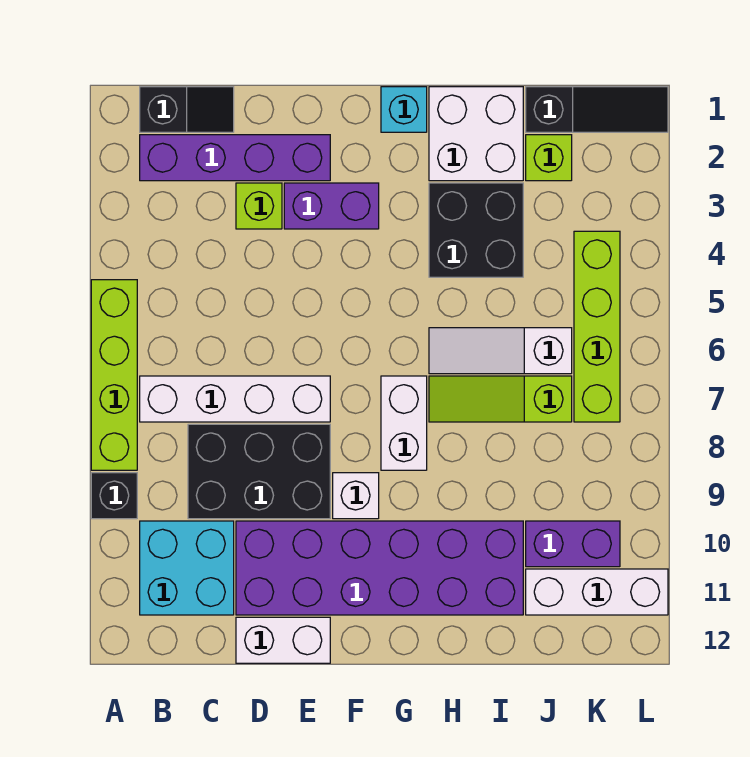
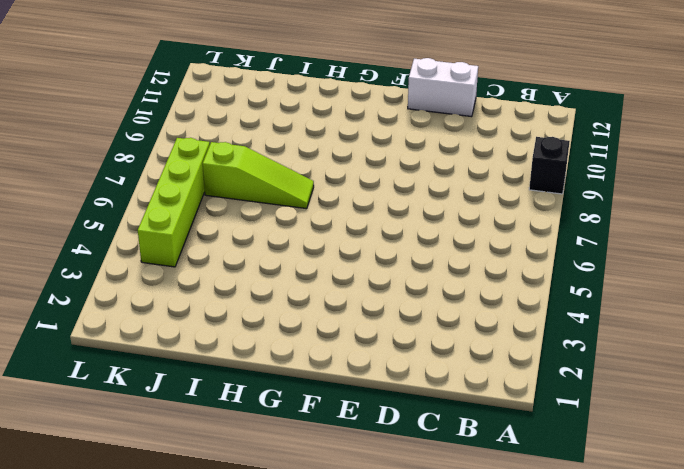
none -> lime brick A5:A8 level 1
none -> black slope B1:C1 level 1 top B
none -> purple brick B2:E2 level 1

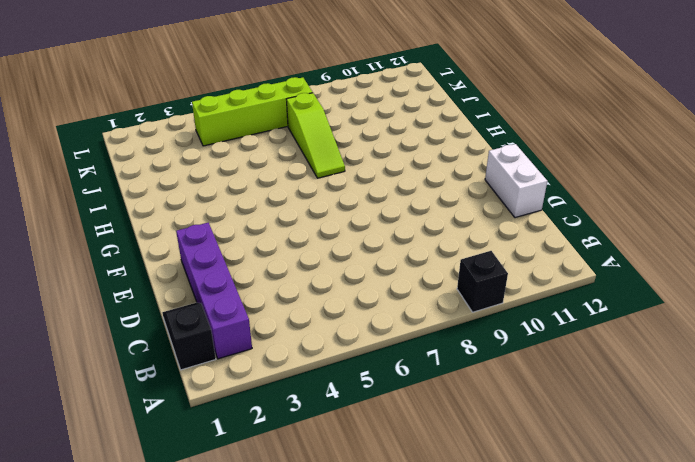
none -> lime brick A5:A8 level 1
none -> white brick B7:E7 level 1
none -> cyan brick B10:C11 level 1

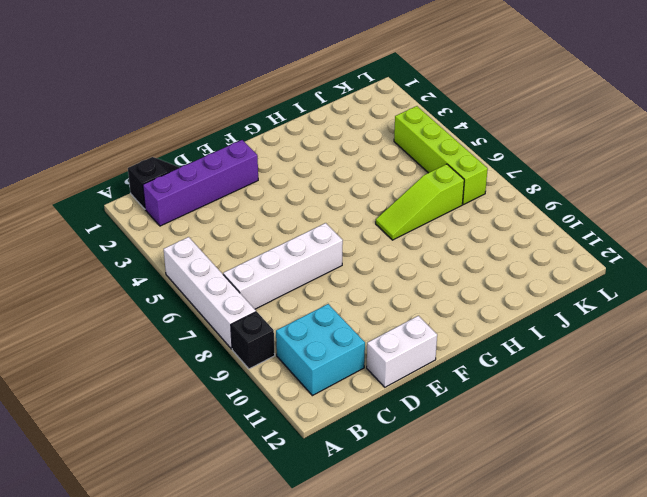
white brick A5:A8 level 1 -> lime brick A5:A8 level 1
none -> black brick C8:E9 level 1
none -> lime brick D3 level 1
none -> purple brick D10:I11 level 1

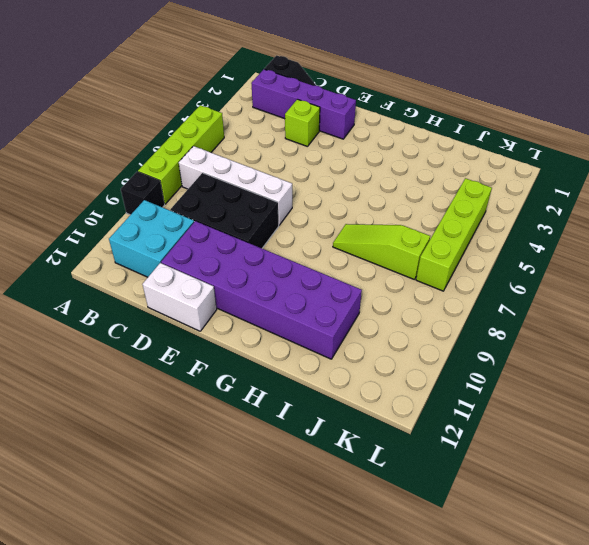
none -> purple brick E3:F3 level 1
none -> white brick F9 level 1
none -> cyan brick G1 level 1

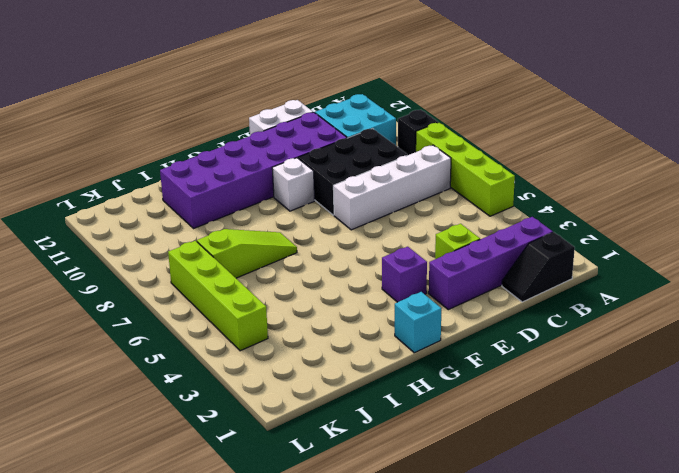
purple brick F3 level 1 -> purple brick E3:F3 level 1
none -> white brick G7:G8 level 1
none -> white brick H1:I2 level 1
none -> black brick H3:I4 level 1

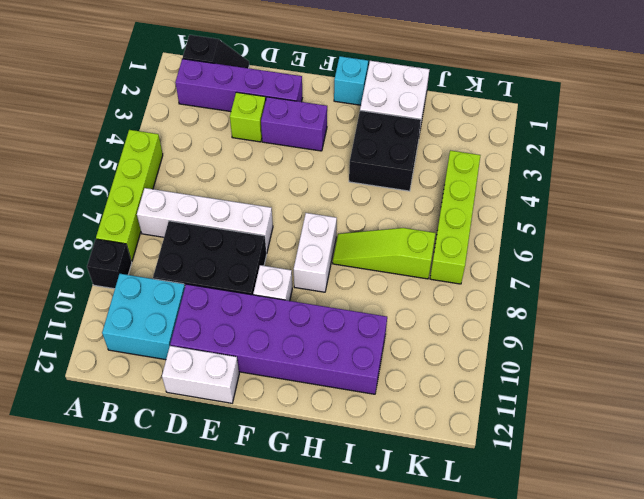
none -> white slope H6:J6 level 1 top J
none -> black slope J1:L1 level 1 top J
none -> lime brick J2 level 1

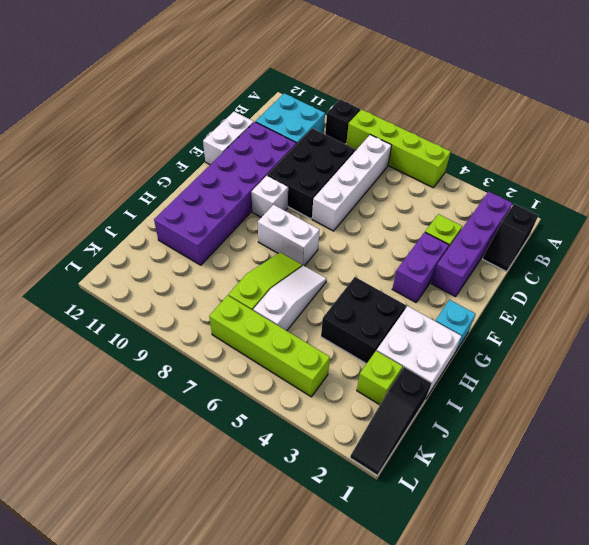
none -> purple brick J10:K10 level 1
none -> white brick J11:L11 level 1

